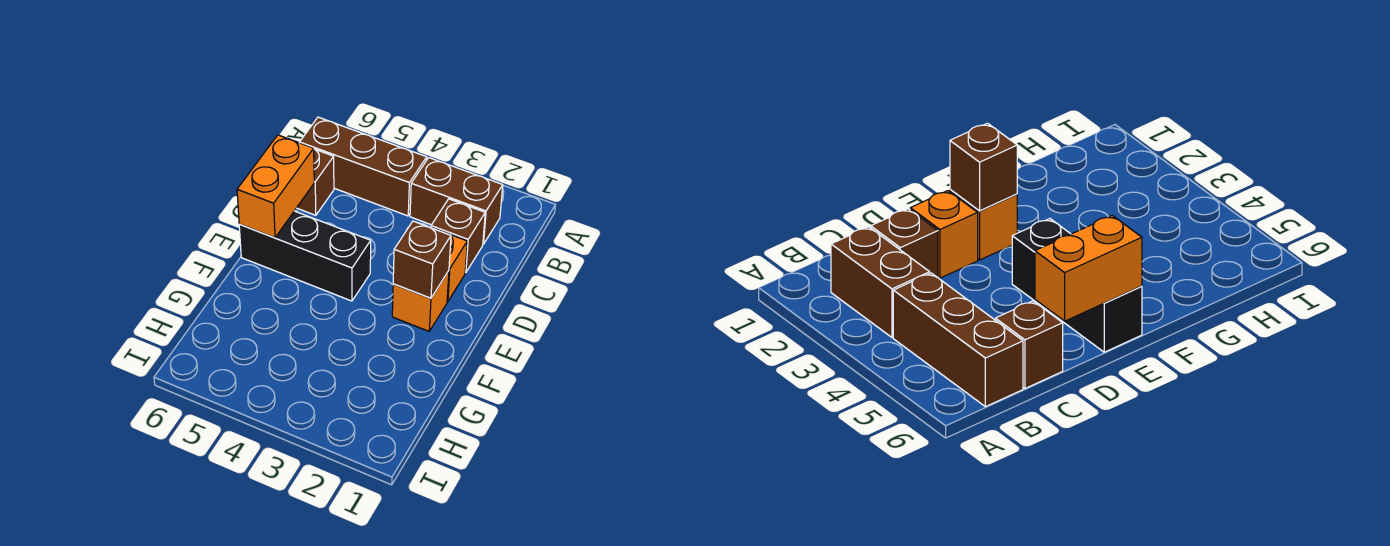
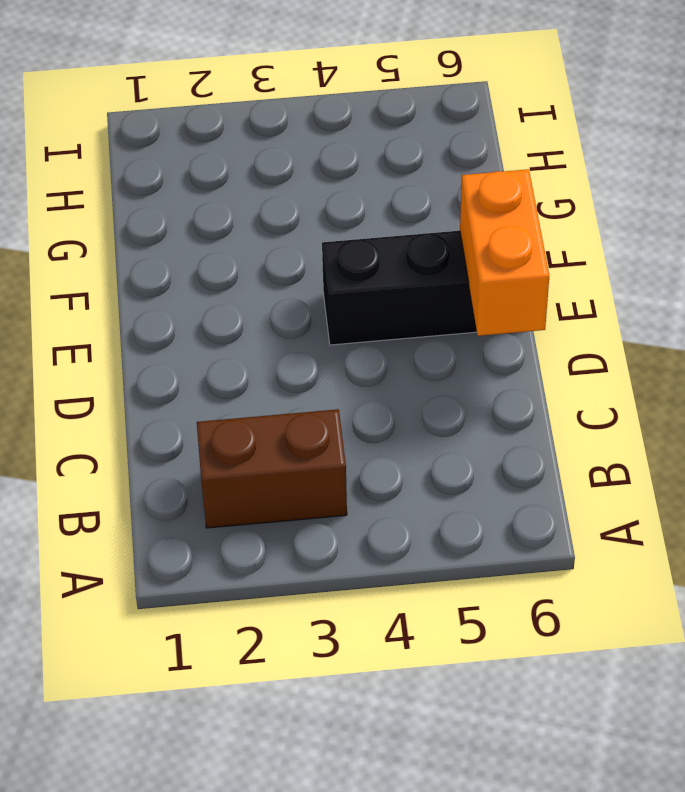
none -> brown brick B4:B6 level 1
none -> brown brick C2 level 1

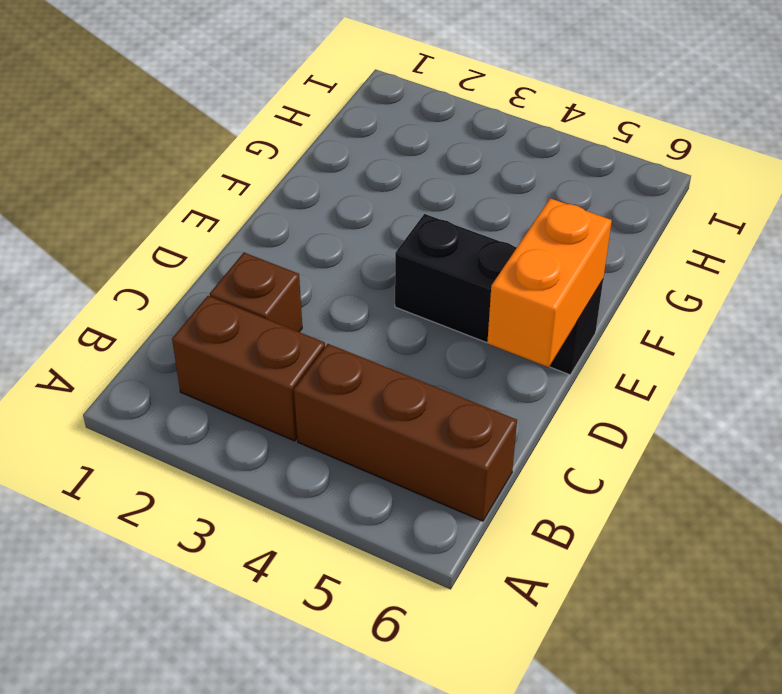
none -> brown brick C6 level 1
none -> orange brick D2 level 1

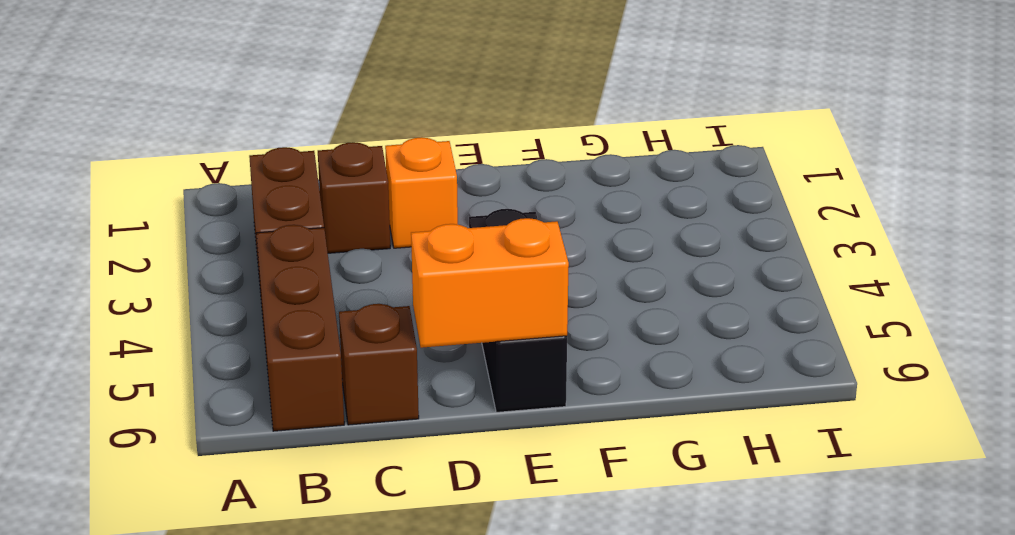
none -> orange brick E2 level 1
none -> brown brick E2 level 2

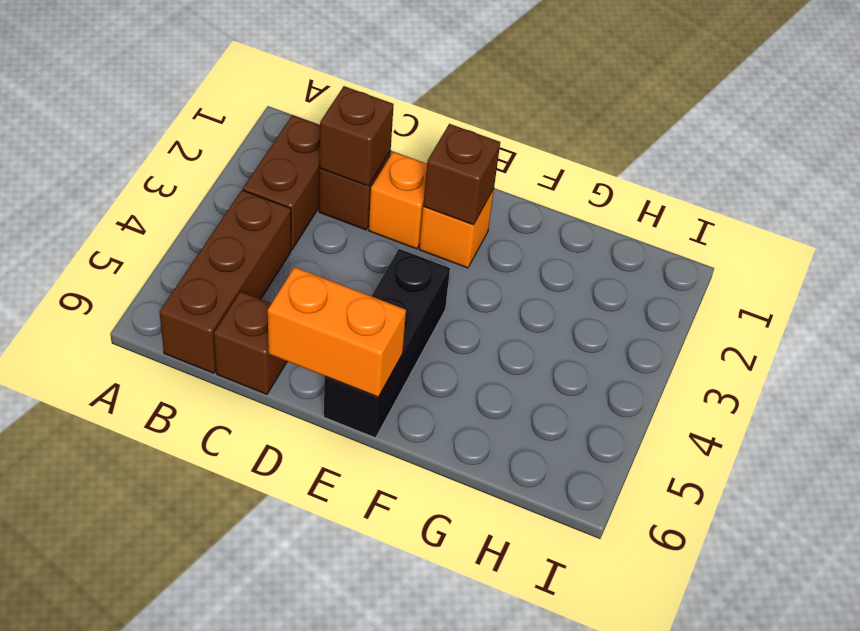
brown brick C2 level 2 -> none

